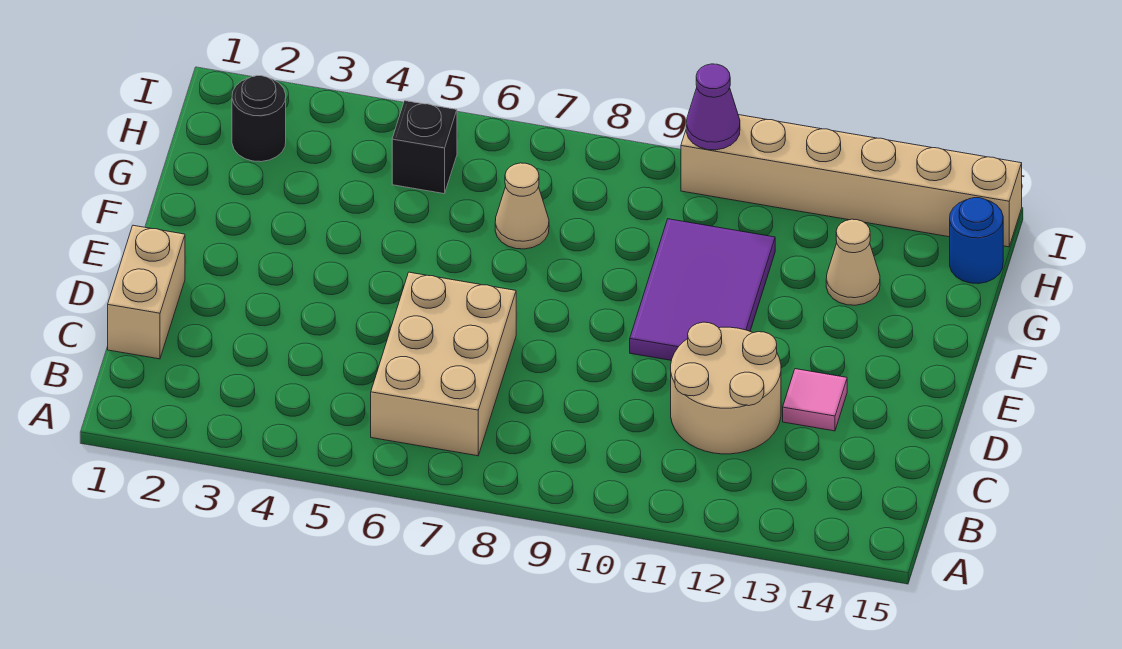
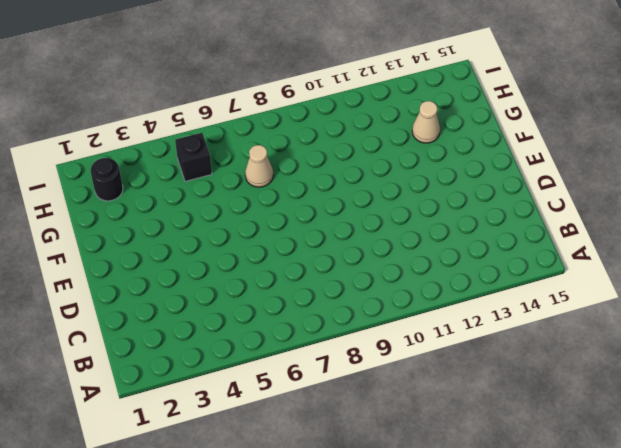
none -> tan brick B6:D7 level 1
none -> tan brick C1:D1 level 1
none -> tan round brick C11:D12 level 1

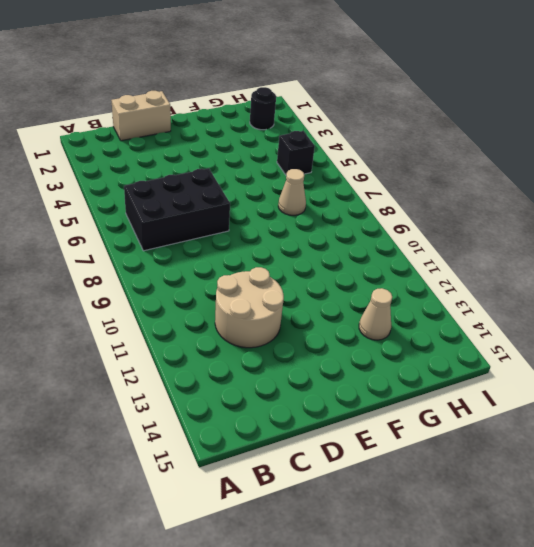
black brick B6:D7 level 1 -> tan brick B6:D7 level 1
none -> pink tile D13 level 1
none -> purple tile E10:G11 level 1
none -> blue round brick H15 level 1

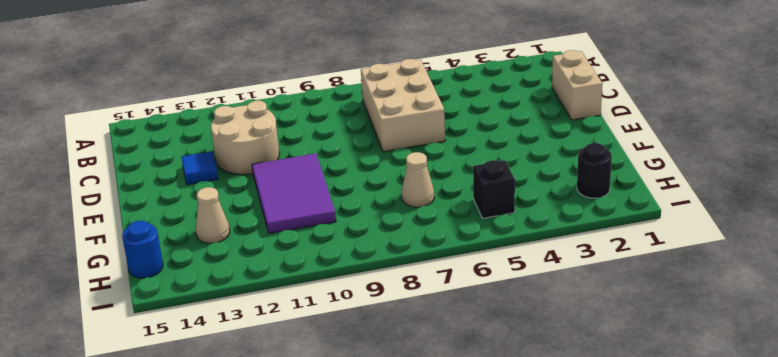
blue tile D13 level 1 -> pink tile D13 level 1
none -> tan brick I10:I15 level 1
none -> purple cone I10 level 2

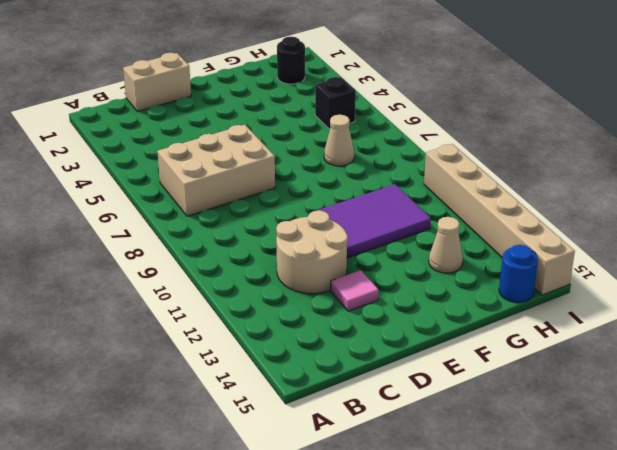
none -> purple cone I10 level 2

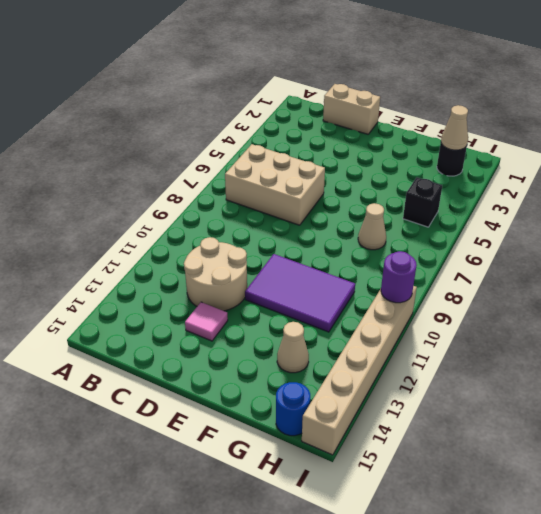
tan cone H2 level 2 -> none
purple round brick I10 level 2 -> purple cone I10 level 2

